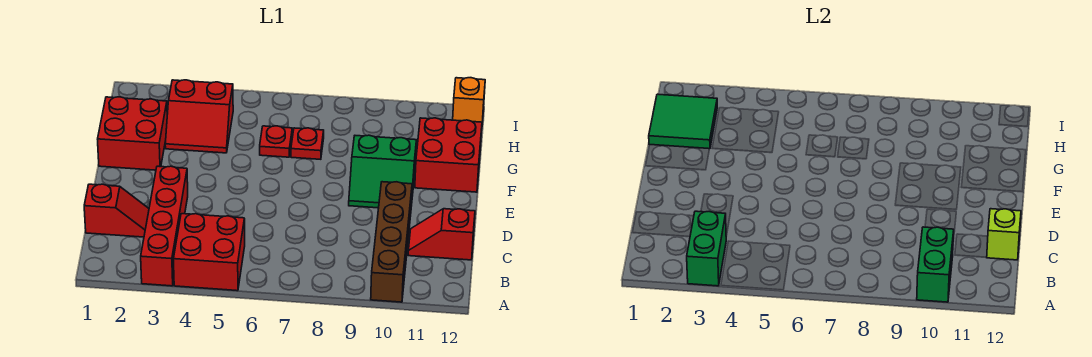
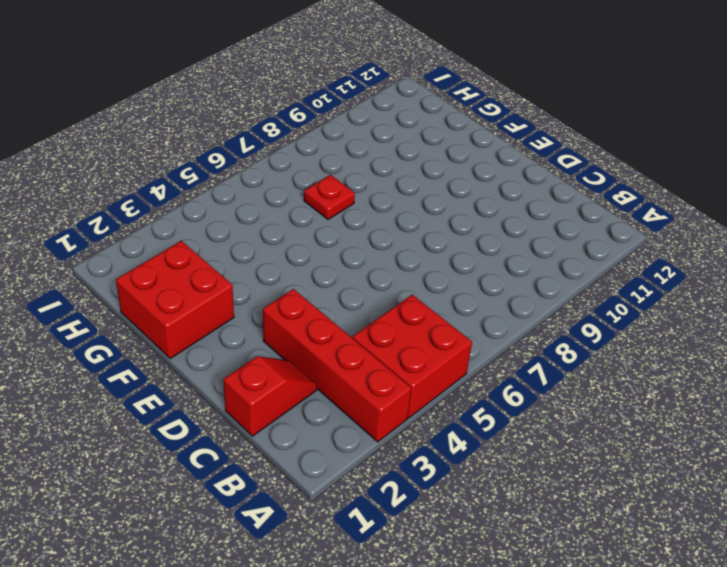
none -> brown brick A10:D10 level 1
none -> red slope C11:C12 level 1 top 12
none -> green slope E9:F10 level 1 top F

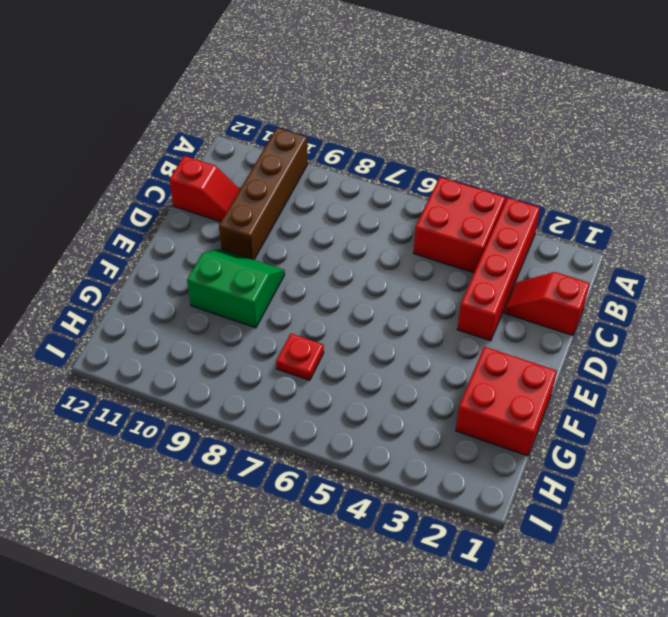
none -> red brick F11:G12 level 1
none -> red slope G3:H4 level 1 top H
none -> red plate G6 level 1

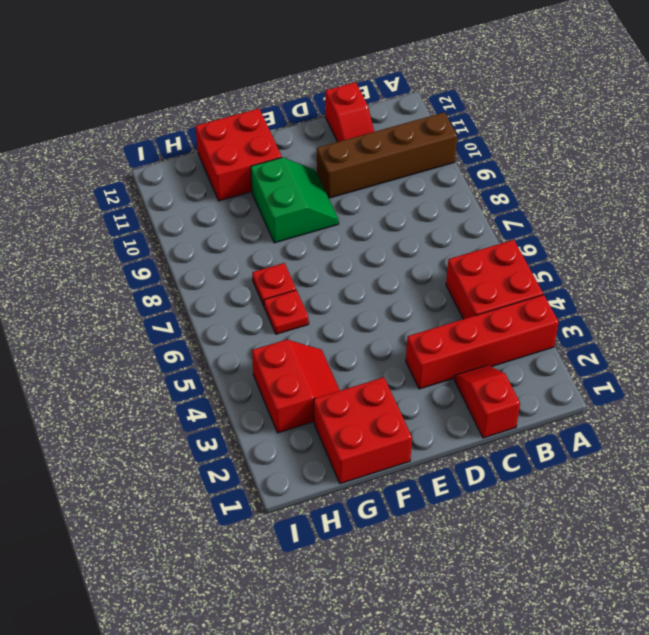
none -> orange brick I12 level 1
none -> green brick A3:B3 level 2
none -> green brick A10:B10 level 2

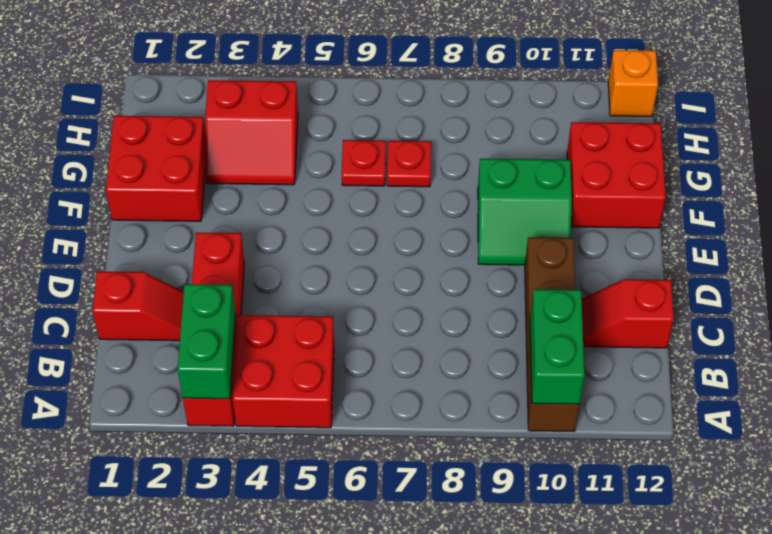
none -> lime brick C12 level 2
none -> green tile G1:H2 level 2

